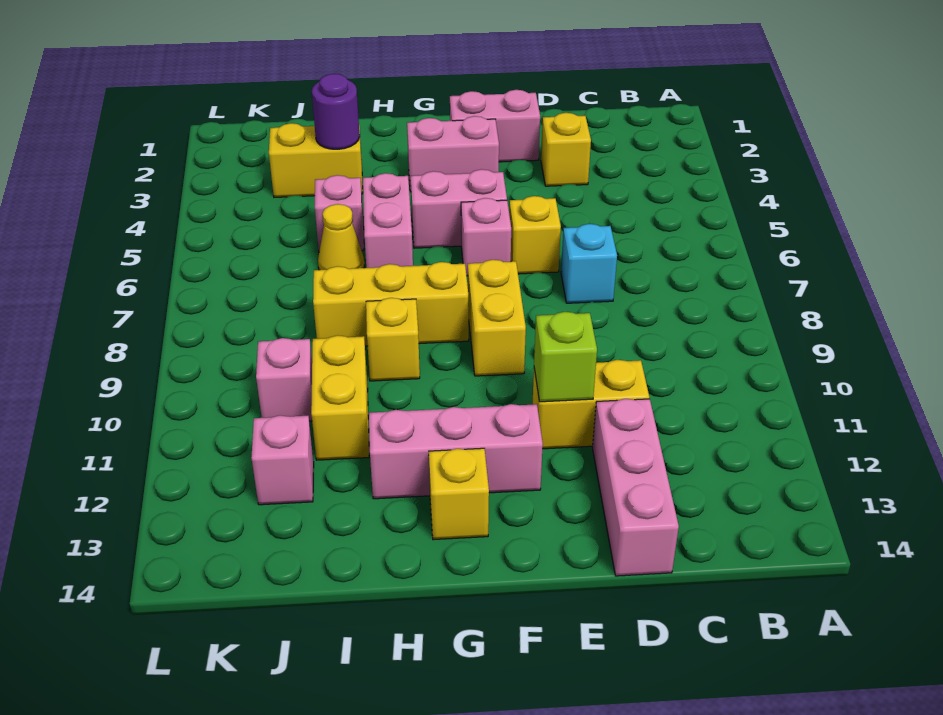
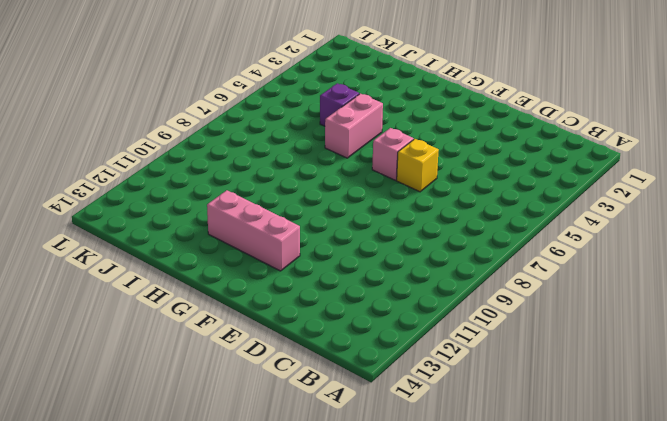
purple brick I5 level 1 -> pink brick I5 level 1
none -> yellow brick D3 level 1
none -> cyan brick D7 level 1
none -> yellow brick D11:E11 level 1

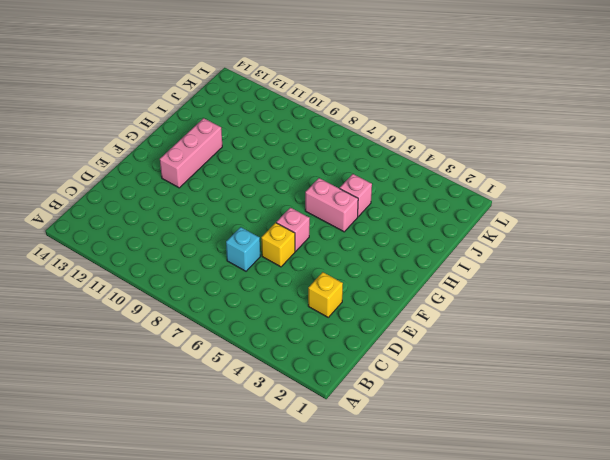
none -> yellow brick D11:E11 level 1
none -> pink brick D12:D14 level 1
none -> pink brick E2:F2 level 1

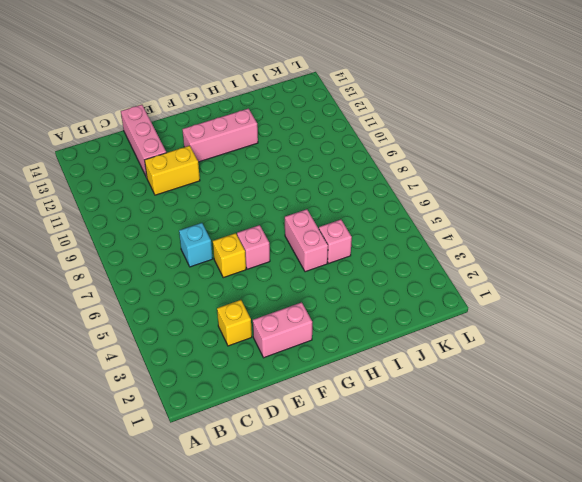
none -> pink brick F3:G3 level 1
none -> pink brick F5:G5 level 1
none -> yellow brick F8:F9 level 1

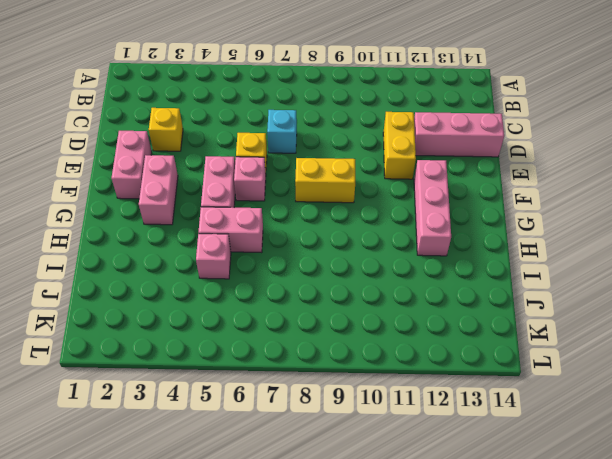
none -> yellow brick G8:I8 level 1
none -> yellow brick G13 level 1
none -> yellow brick H9 level 1

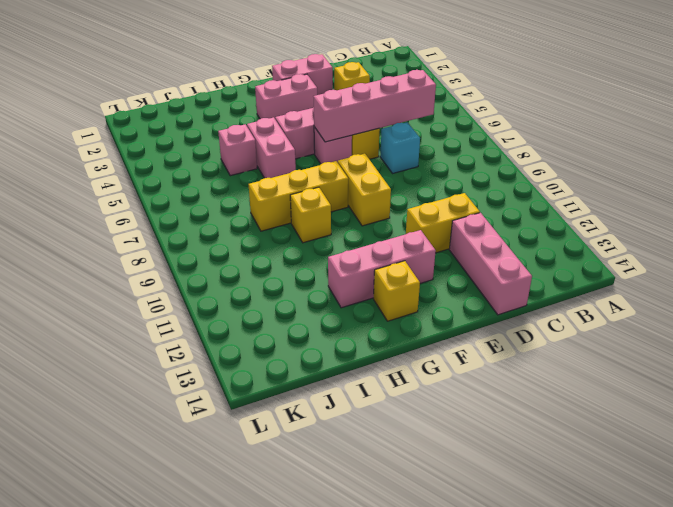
pink brick C6:F6 level 2 -> none
none -> yellow brick I3:J3 level 1
none -> yellow cone I6 level 1
none -> yellow brick I10:I11 level 1

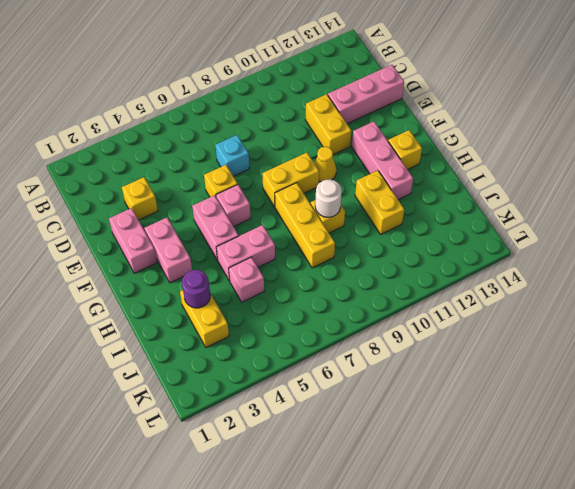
yellow cone F10 level 1 -> yellow cone I6 level 1
white round brick H9 level 2 -> none
yellow brick H11:I11 level 1 -> yellow brick I10:I11 level 1
none -> pink brick J10 level 1
none -> pink brick J12 level 1
none -> lime brick E11 level 2

